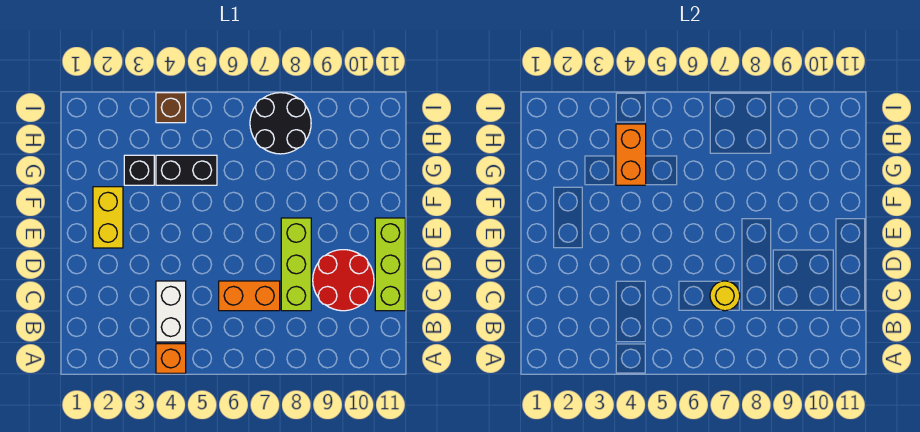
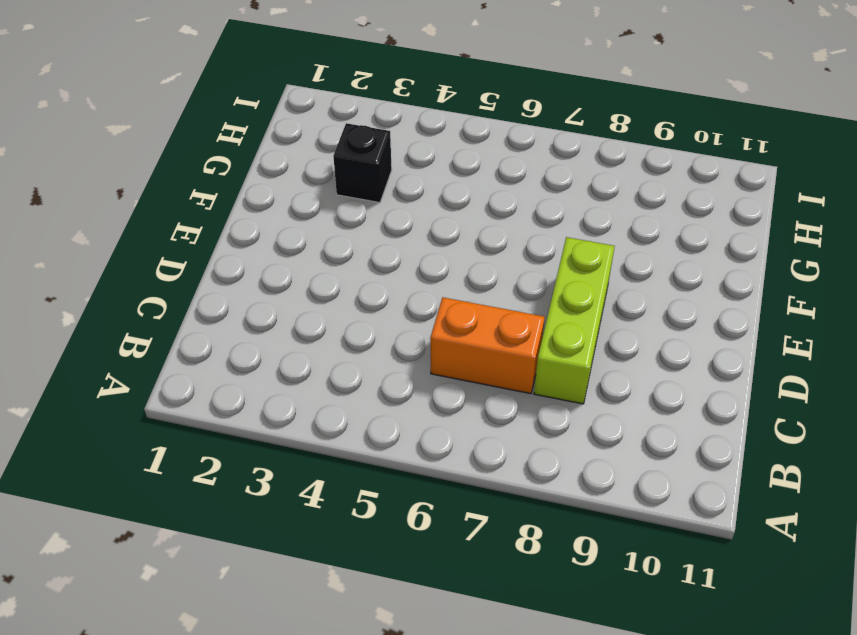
none -> orange brick A4 level 1
none -> white brick B4:C4 level 1
none -> red round brick C9:D10 level 1

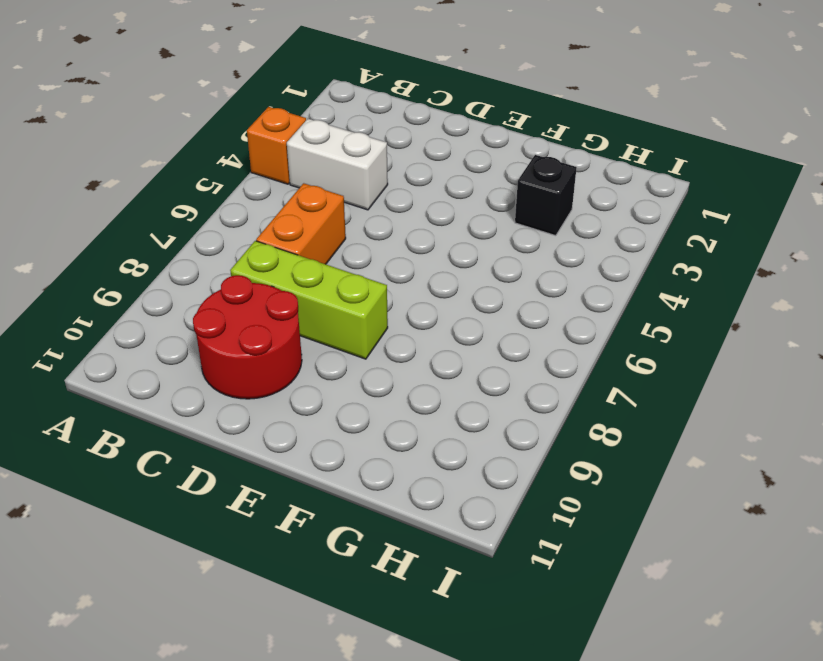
none -> lime brick C11:E11 level 1
none -> yellow brick E2:F2 level 1
none -> black brick G4:G5 level 1

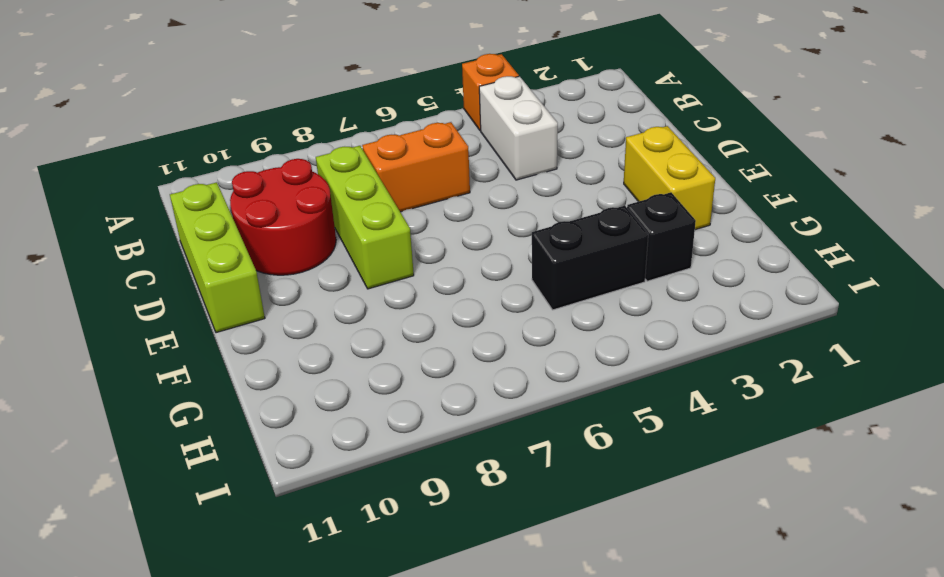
none -> black round brick H7:I8 level 1
none -> brown brick I4 level 1
none -> yellow round brick C7 level 2

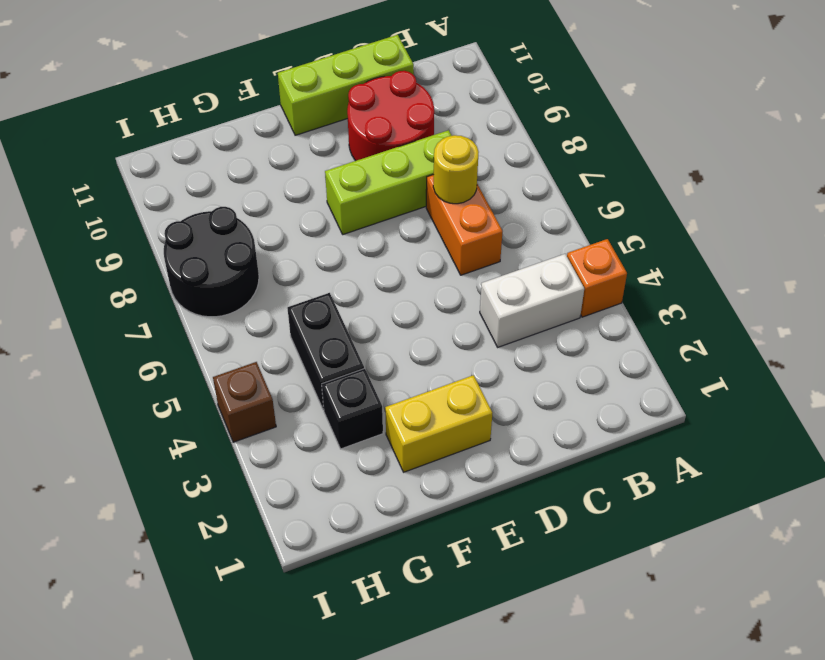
none -> orange brick G4:H4 level 2

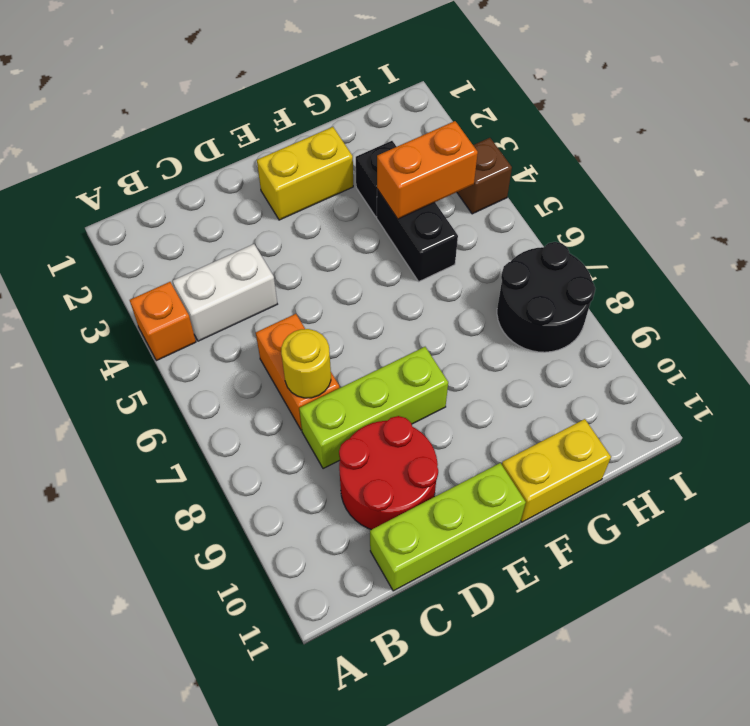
yellow brick F11:G11 level 1 -> none

